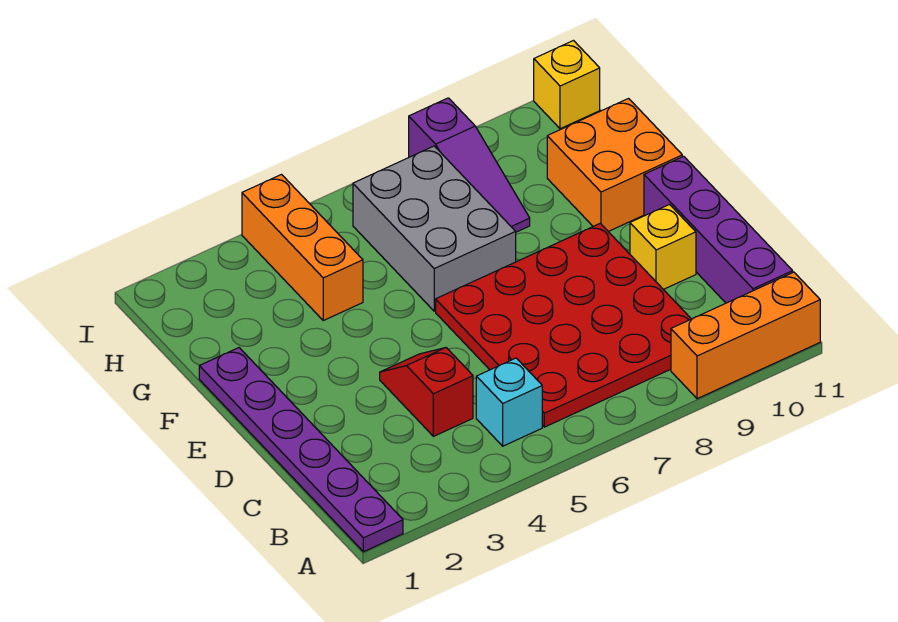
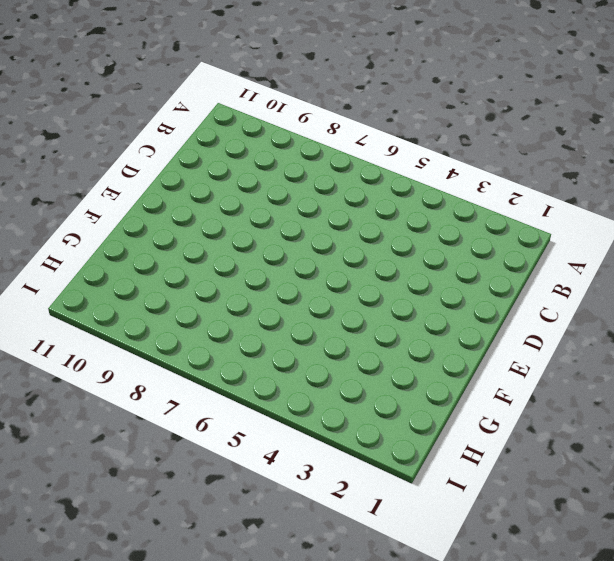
none -> purple plate A1:F1 level 1
none -> orange brick A9:A11 level 1
none -> cyan brick B5 level 1

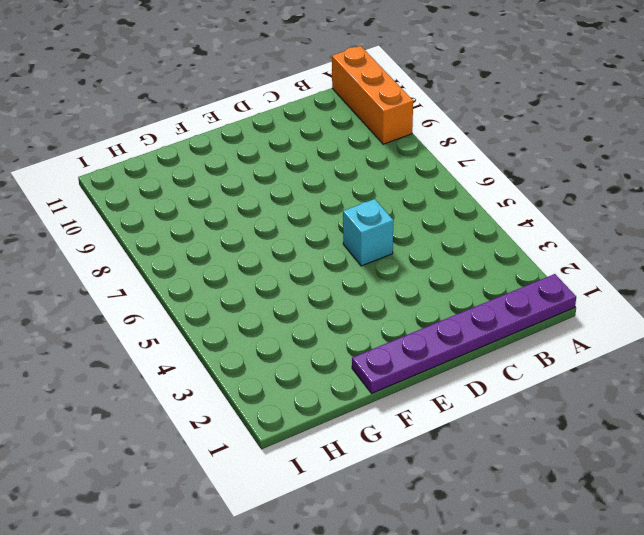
cyan brick D5 level 1 -> cyan brick B5 level 1
none -> red plate B6:E9 level 1
none -> purple brick B11:E11 level 1
none -> red slope C4:D4 level 1 top C

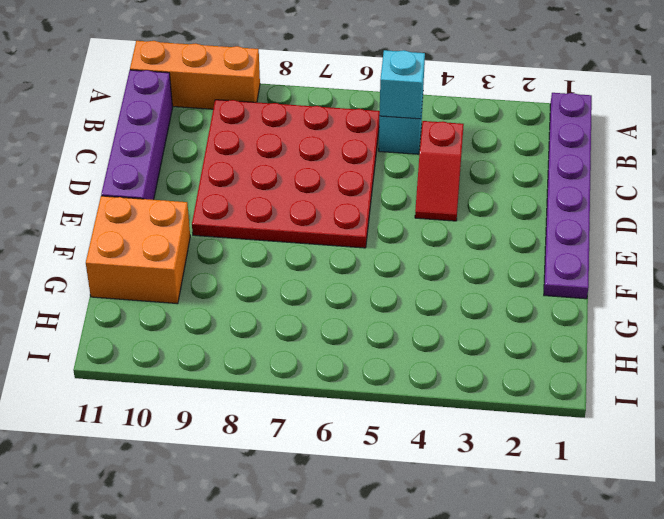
cyan brick B5 level 2 -> none
none -> yellow brick D10 level 1
none -> grey brick F6:H7 level 1
none -> orange brick G4:I4 level 1

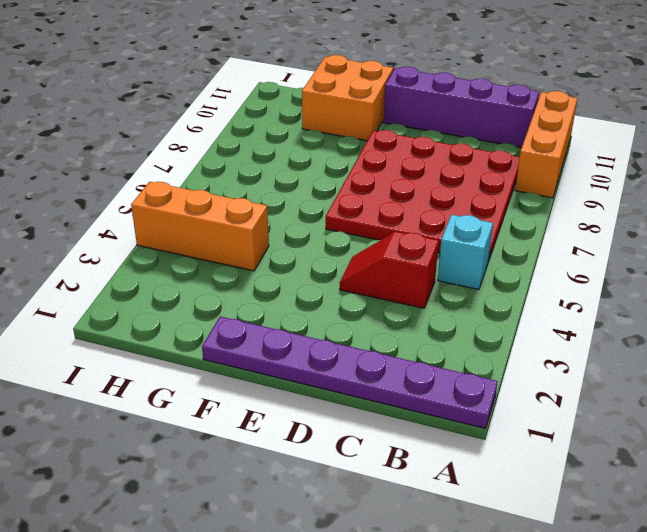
none -> yellow brick D10 level 1
none -> grey brick F6:H7 level 1
none -> purple slope G8:I8 level 1 top I

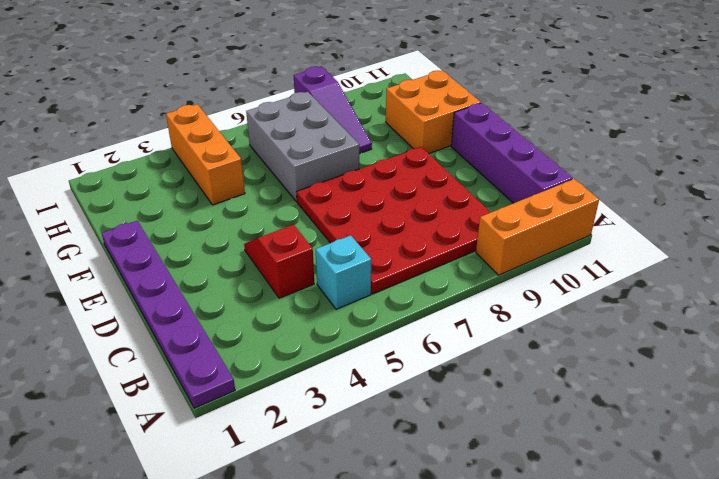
none -> yellow brick D10 level 1
none -> yellow brick I11 level 1

